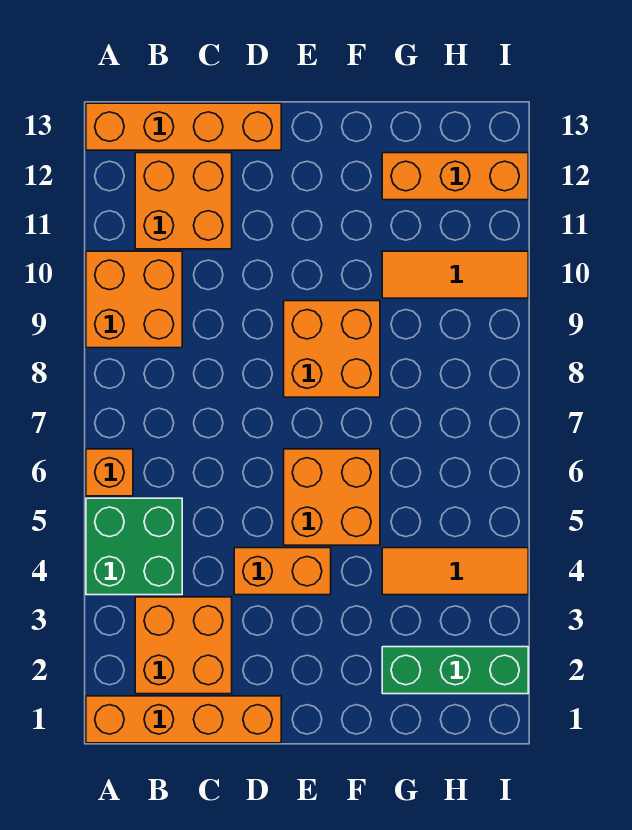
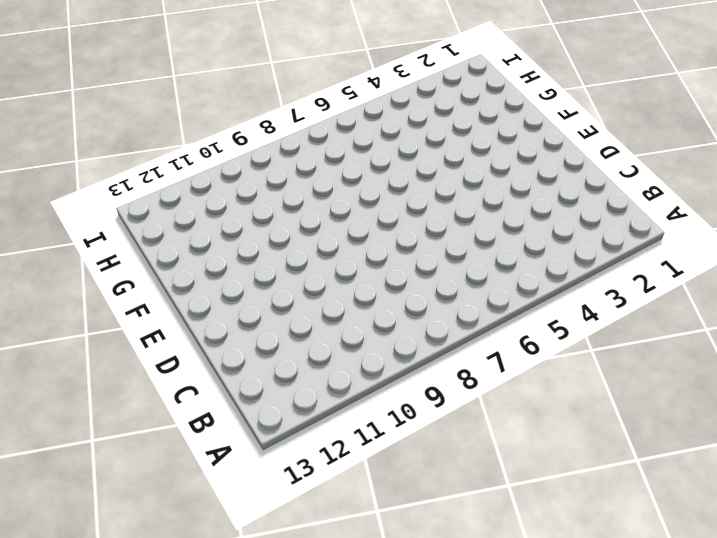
none -> orange brick A1:D1 level 1
none -> green brick A4:B5 level 1
none -> orange brick A6 level 1

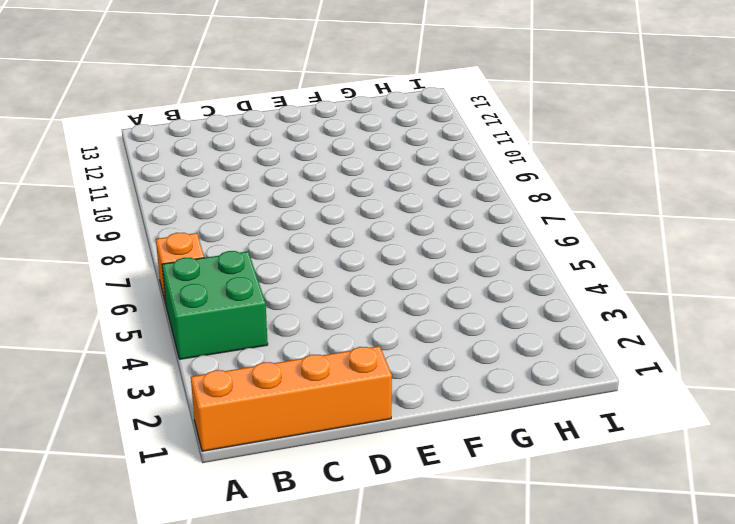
none -> orange brick A9:B10 level 1
none -> orange brick A13:D13 level 1
none -> orange brick B2:C3 level 1

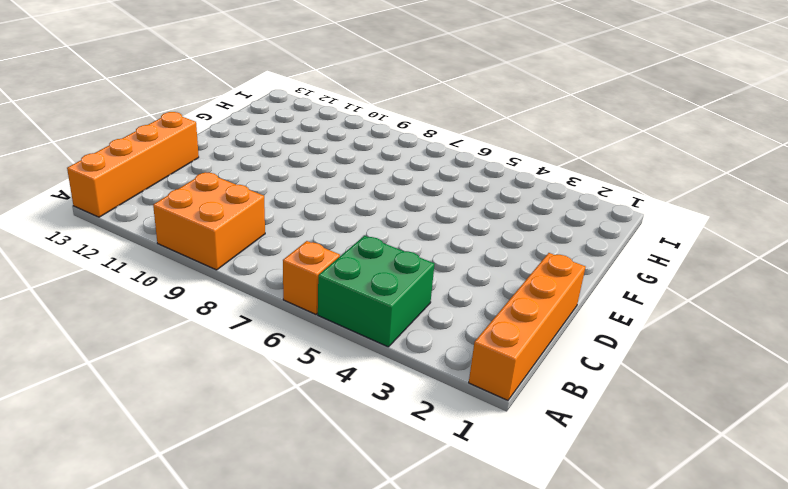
none -> orange brick B2:C3 level 1
none -> orange brick B11:C12 level 1
none -> orange brick D4:E4 level 1

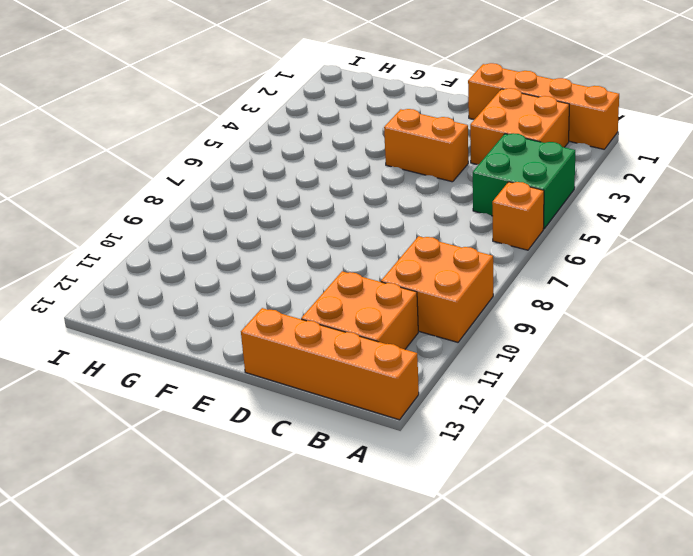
none -> orange brick E5:F6 level 1
none -> orange brick E8:F9 level 1
none -> green brick G2:I2 level 1

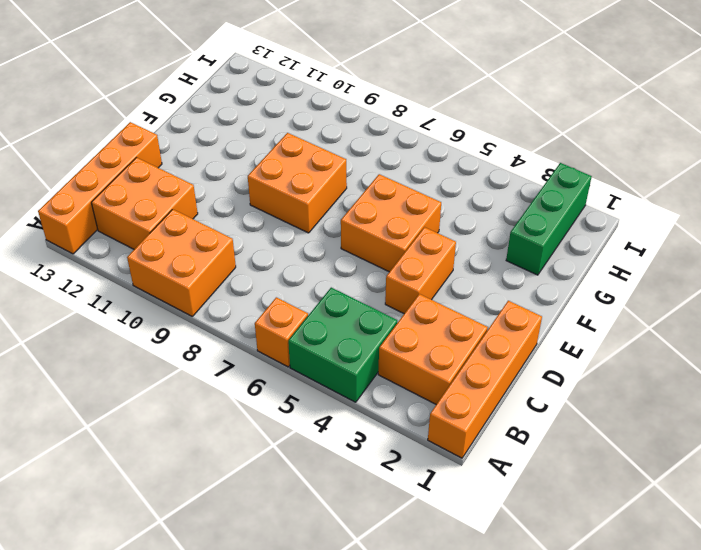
none -> orange tile G4:I4 level 1
none -> orange tile G10:I10 level 1
none -> orange brick G12:I12 level 1

